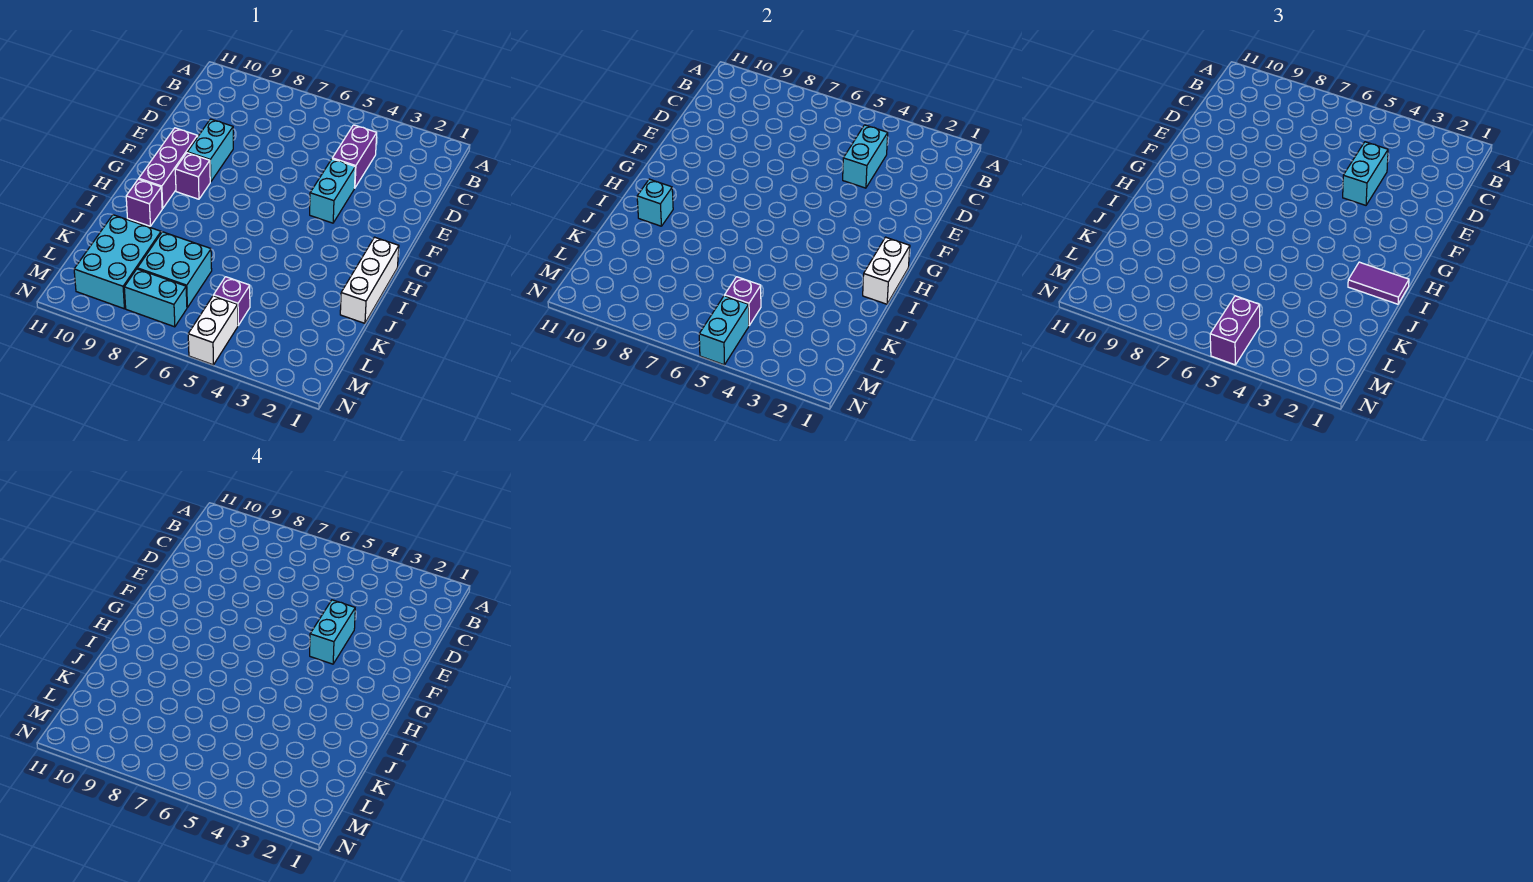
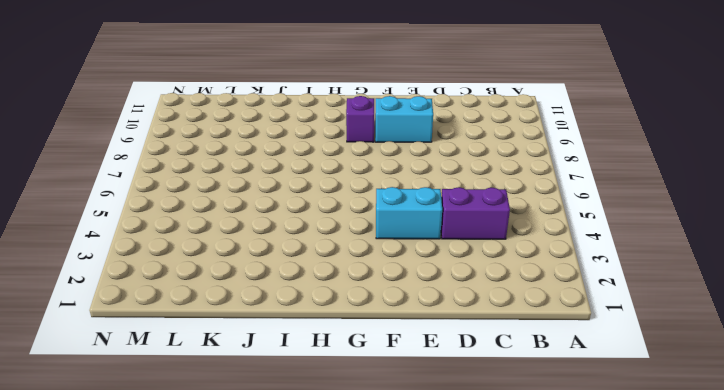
none -> purple brick F10:H10 level 1
none -> white brick H1:J1 level 1
none -> purple brick I10 level 1

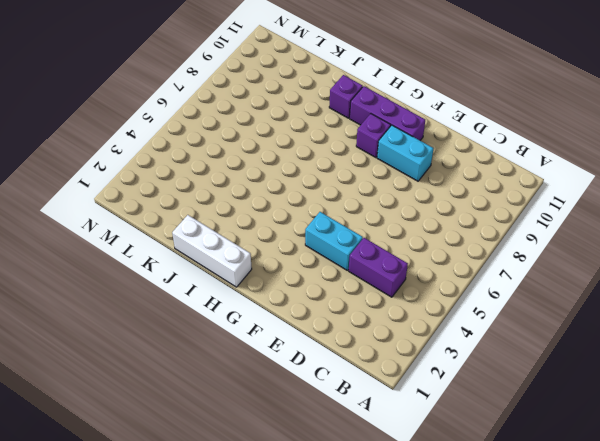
none -> cyan brick K7:L8 level 1
none -> cyan brick K9:M10 level 1
none -> purple brick L5 level 1

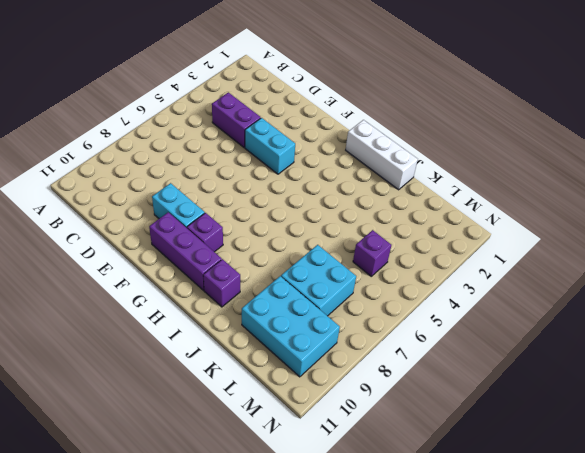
none -> white brick M5:N5 level 1
none -> cyan brick M7:M8 level 1
none -> cyan brick C4:D4 level 2

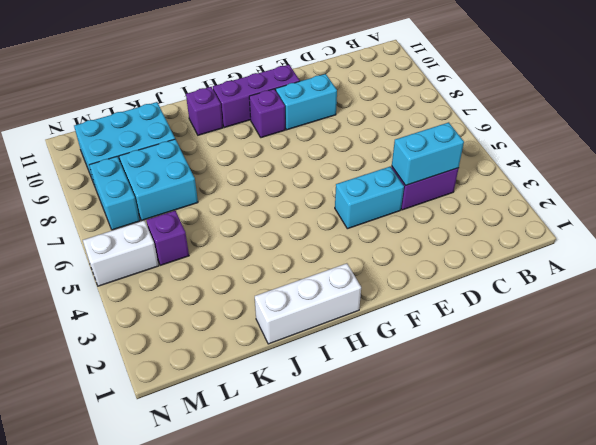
none -> white brick H1:I1 level 2
none -> cyan brick I10 level 2
none -> purple brick L5 level 2

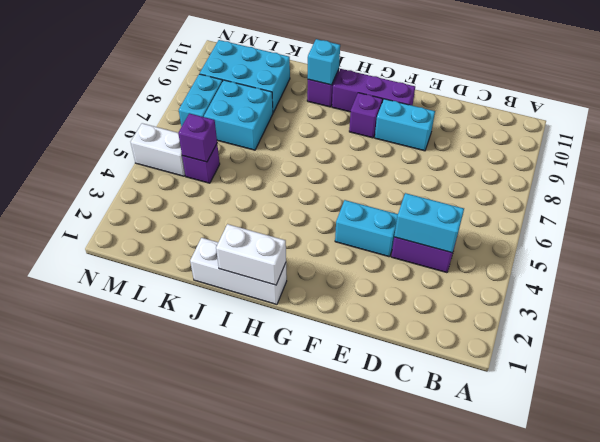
none -> cyan brick M5:N5 level 2
none -> cyan brick D4:E4 level 3
none -> purple tile I1:I2 level 3

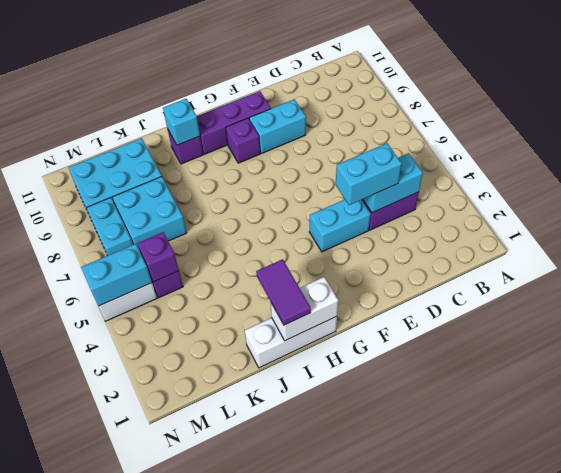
none -> purple brick M5:N5 level 3
none -> cyan brick E4:F4 level 4

